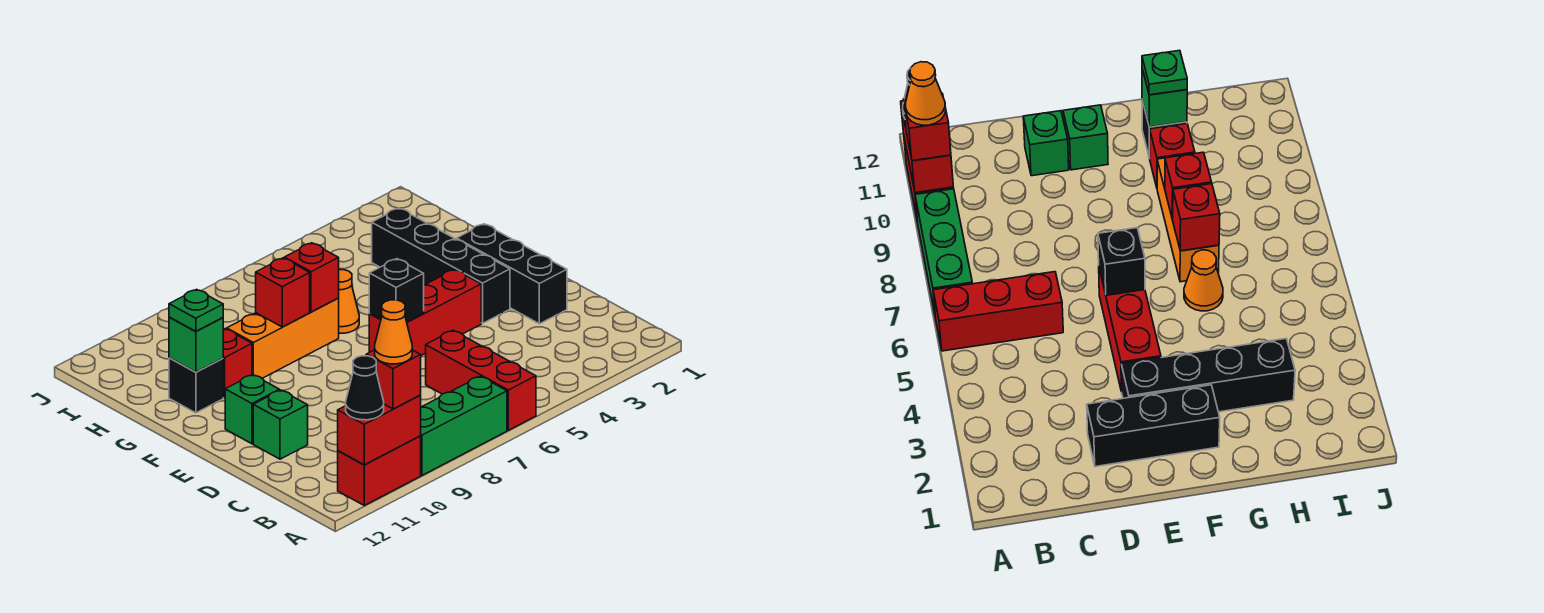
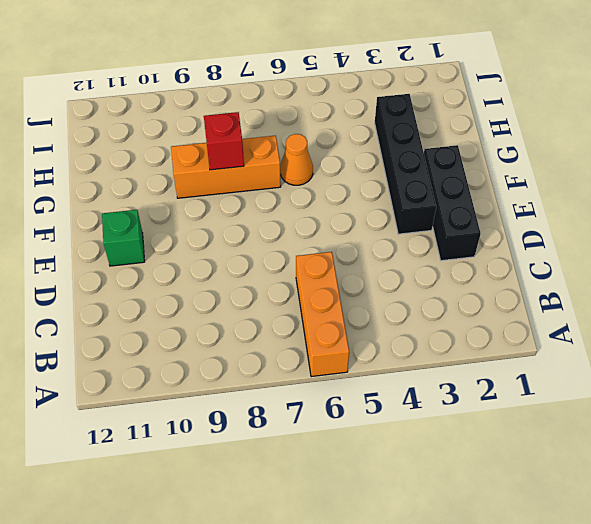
orange brick A6:C6 level 1 -> red brick A6:C6 level 1
none -> green brick A7:A9 level 1
none -> red brick A10:A11 level 1
none -> green brick D11 level 1

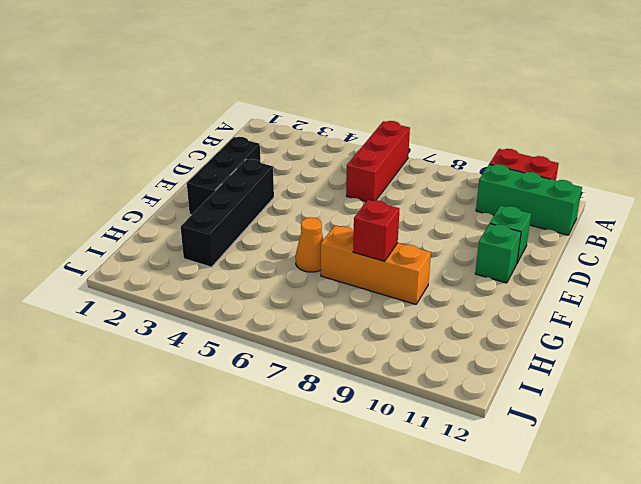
green brick B10:B12 level 1 -> green brick A7:A9 level 1
none -> red brick E4:E6 level 1
none -> red brick G10 level 1
none -> black brick G11 level 1

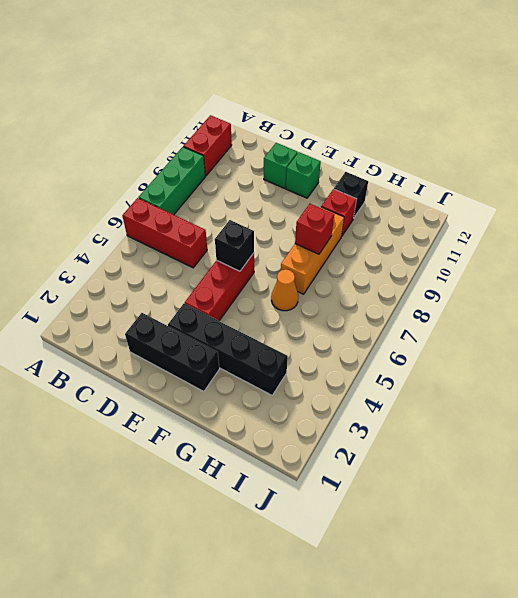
none -> red brick A10:A11 level 2
none -> red brick G7 level 2
none -> green brick G11 level 2

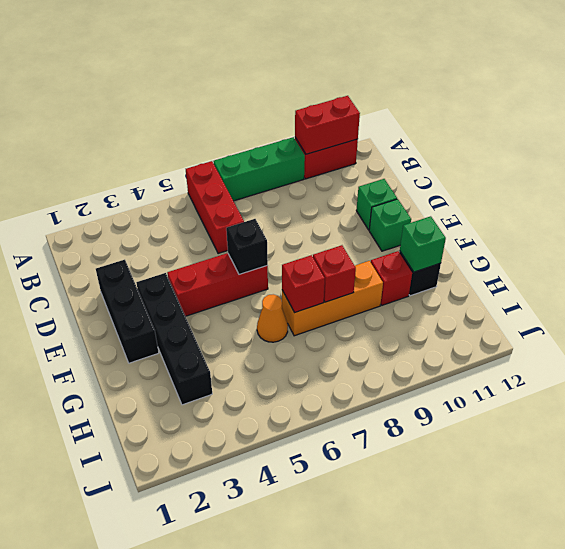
none -> red brick A10 level 3
none -> black cone A11 level 3
none -> green plate G11 level 3

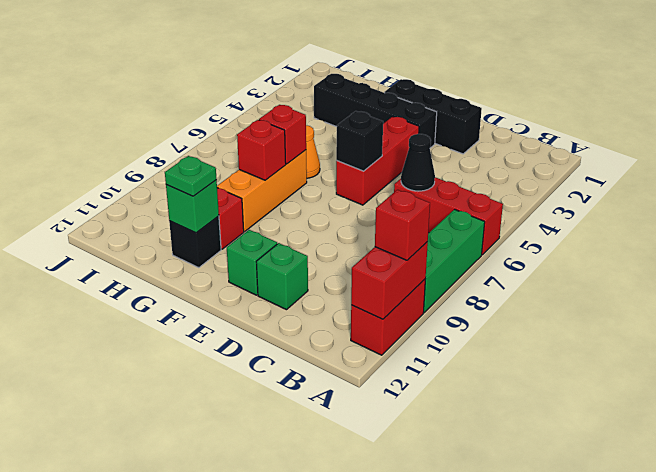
black cone C6 level 2 -> black cone A11 level 3
none -> orange cone A10 level 4

